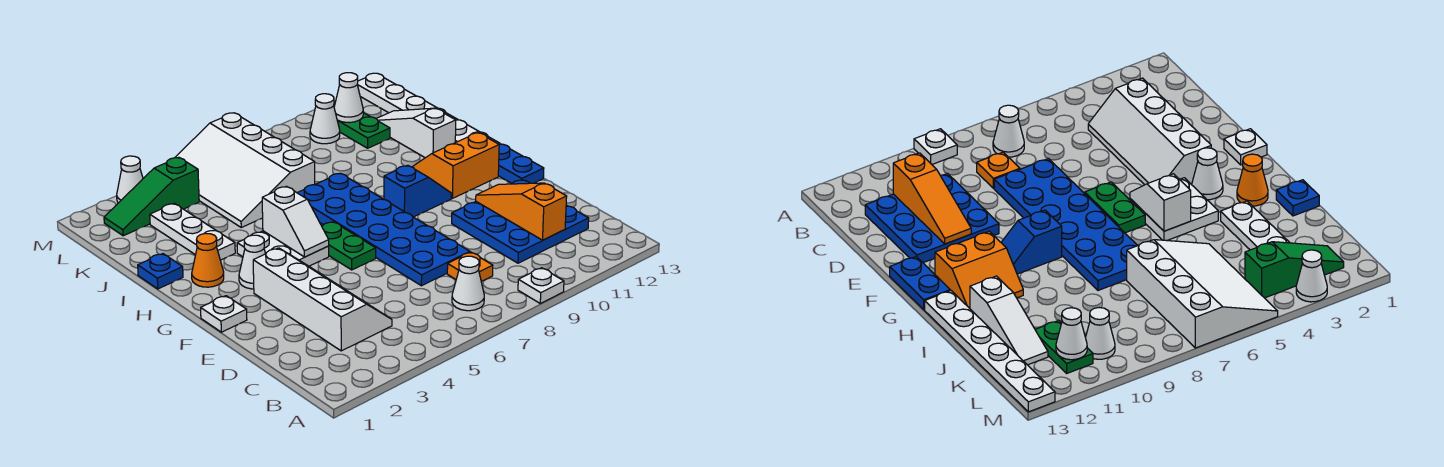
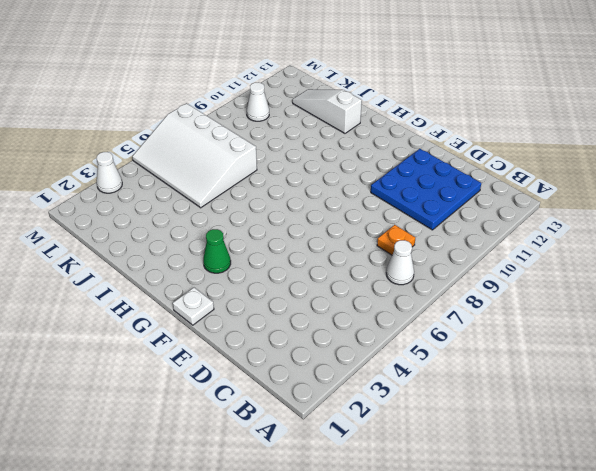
green cone G3 level 1 -> white cone G3 level 1
none -> white plate A9 level 1
none -> white slope C3:F4 level 1 top 3
none -> blue plate D7:I8 level 1

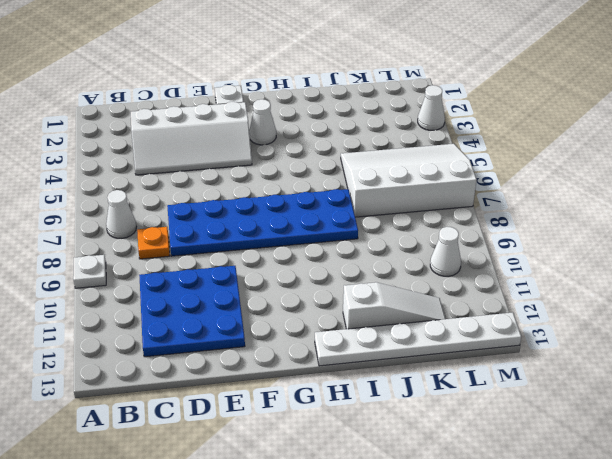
none -> green plate F6:G6 level 1
none -> blue plate F13:G13 level 1
none -> white plate G4:H5 level 1

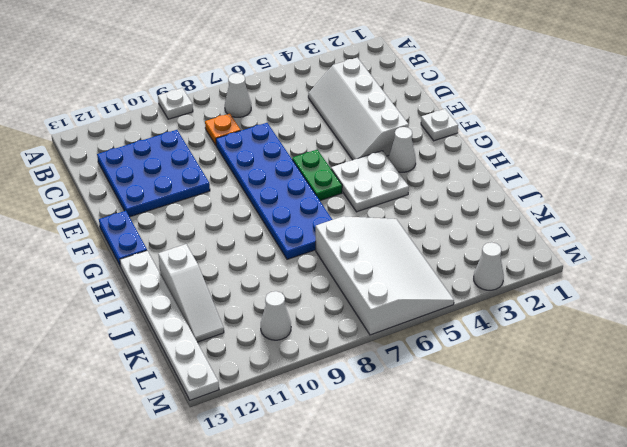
none -> blue slope G9:G10 level 1 top 9
none -> orange slope G11:H12 level 1 top G
none -> orange cone H2 level 1

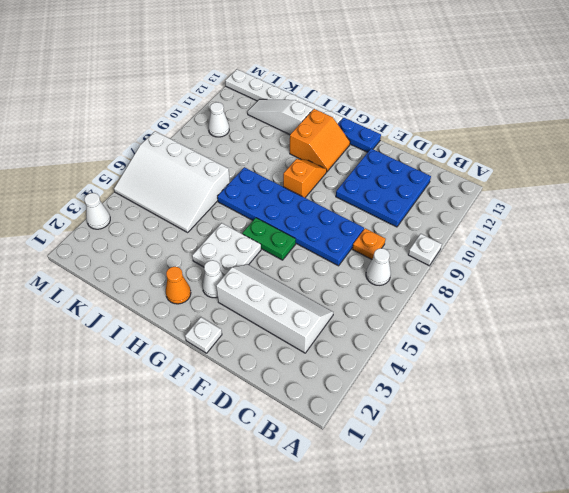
orange slope G9:G10 level 1 top 9 -> blue slope G9:G10 level 1 top 9
orange slope G11:H12 level 1 top H -> orange slope G11:H12 level 1 top G
none -> blue plate I1 level 1
none -> white plate I3:K3 level 1
none -> green plate K11:L11 level 1

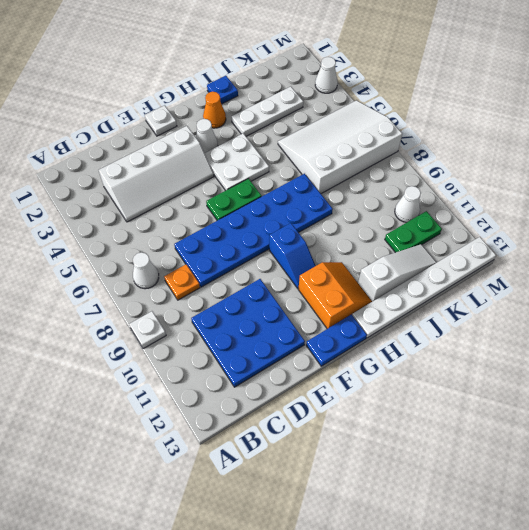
none -> green slope L2:L4 level 1 top 4
none -> orange slope C11:E11 level 2 top C
none -> white slope G5:H5 level 2 top H

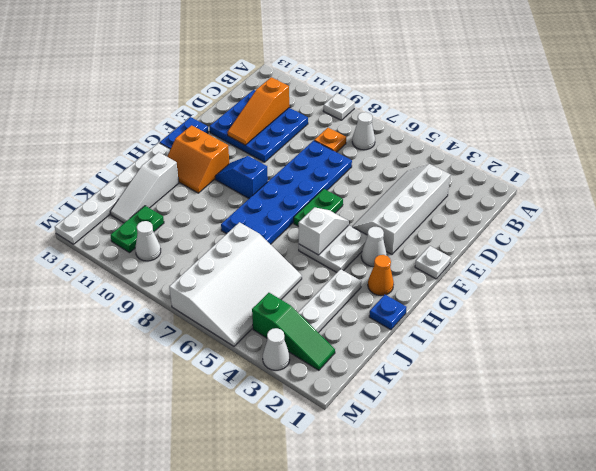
none -> white cone L11 level 2

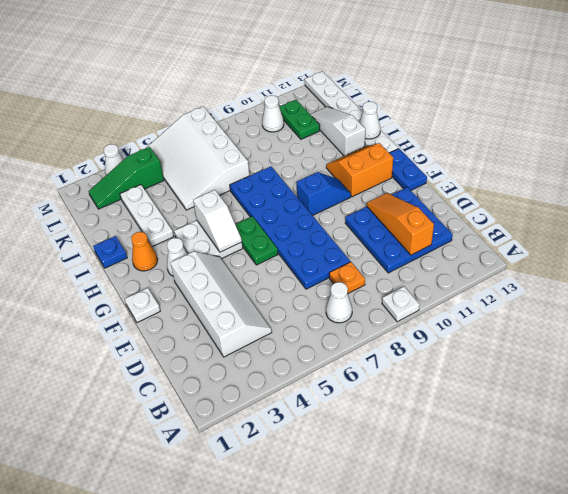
white cone I13 level 2 -> white cone L11 level 2

